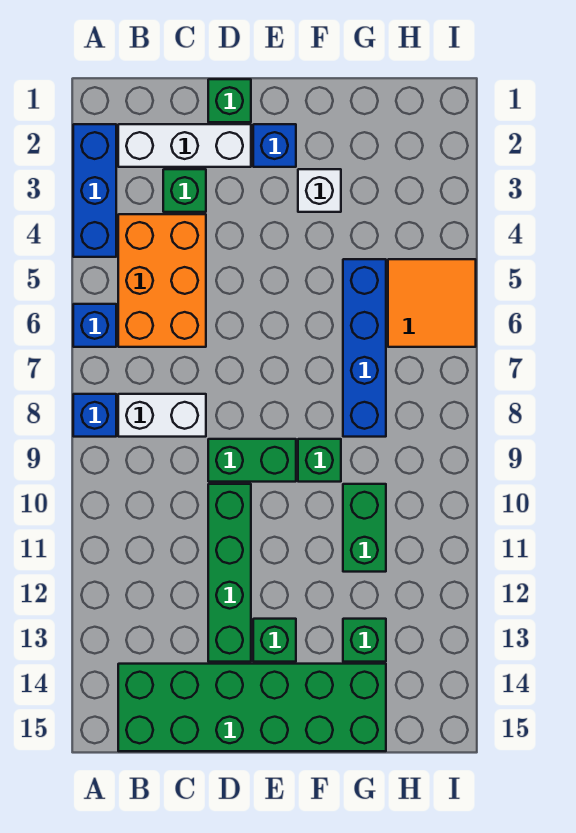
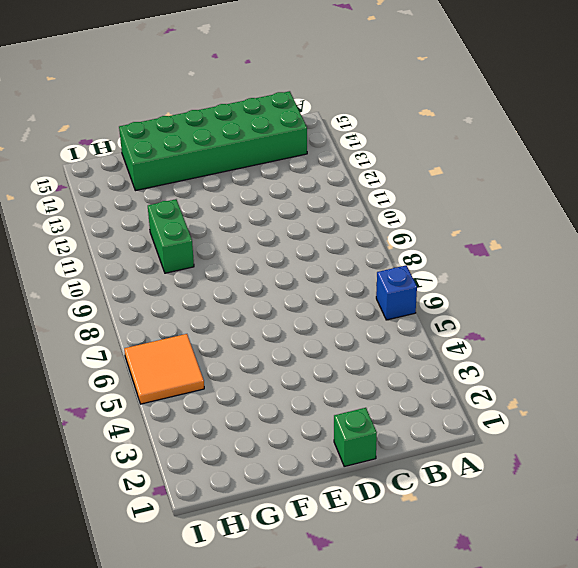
none -> blue brick A2:A4 level 1
none -> blue brick A8 level 1
none -> white brick B2:D2 level 1

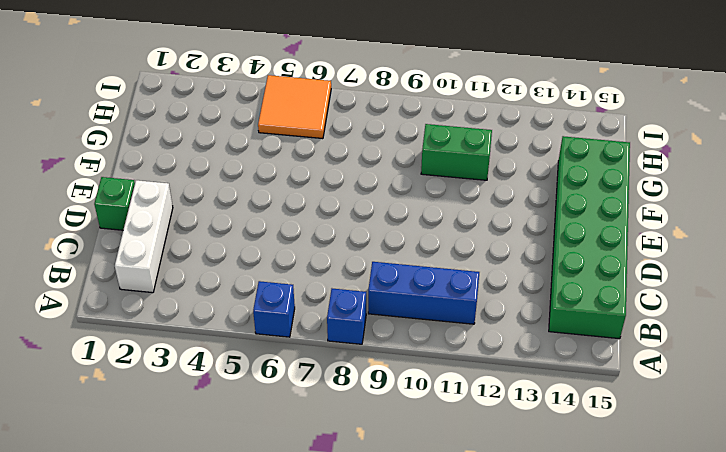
blue brick B9:B11 level 1 -> blue brick A2:A4 level 1
none -> orange brick B4:C6 level 1
none -> white brick B8:C8 level 1
none -> green brick C3 level 1

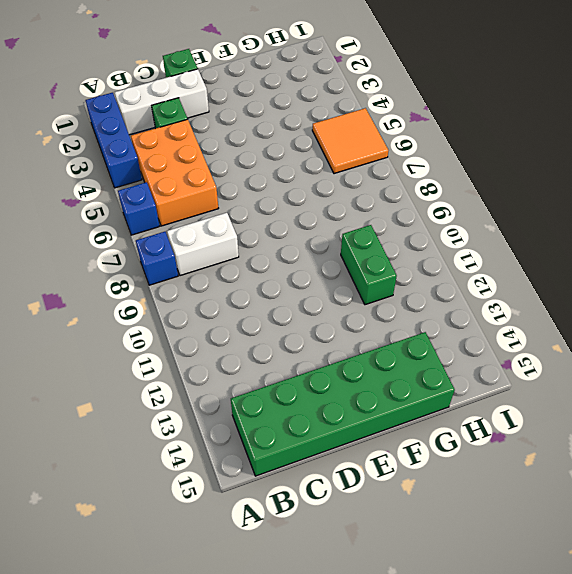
none -> green brick D9:E9 level 1
none -> green brick D10:D13 level 1
none -> blue brick E2 level 1

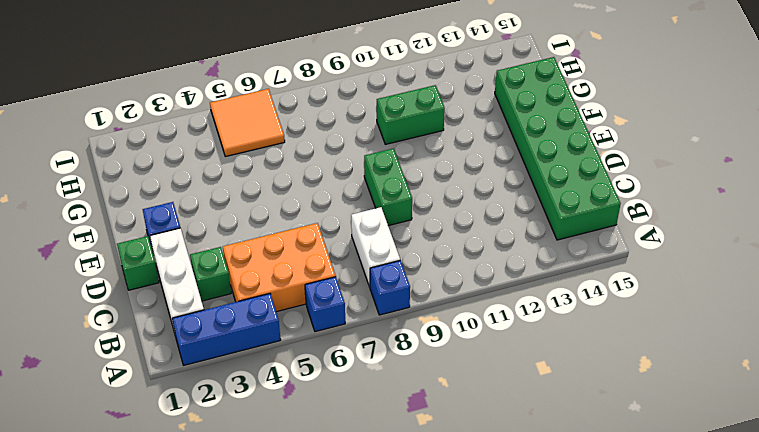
none -> green brick D10:D13 level 1
none -> green brick E13 level 1
none -> white brick F3 level 1

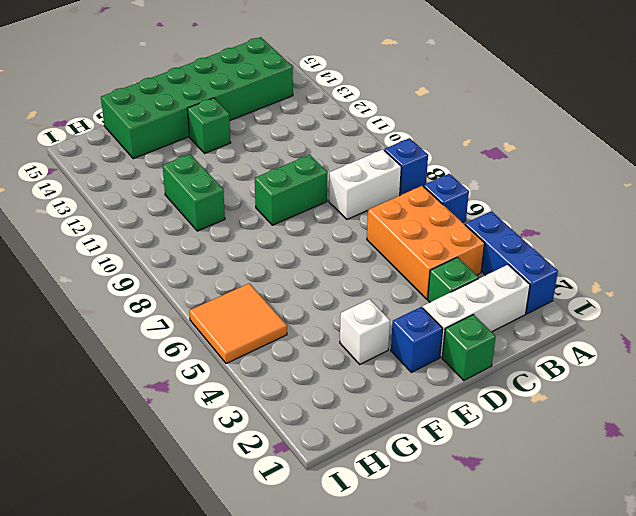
none -> green brick D10:D13 level 1
none -> green brick F9 level 1
none -> blue brick G5:G8 level 1

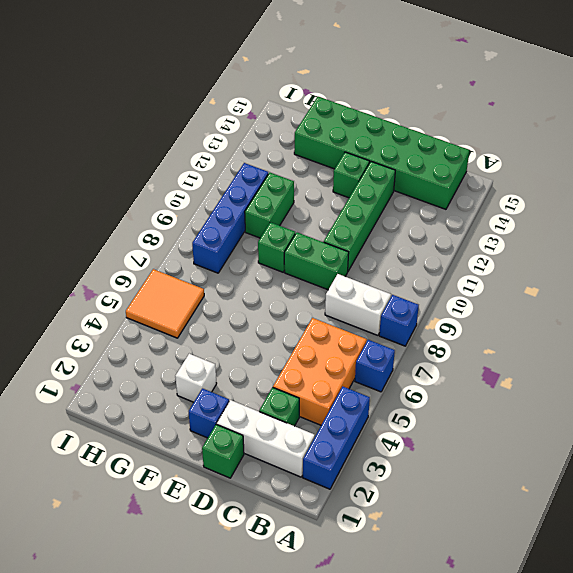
blue brick H8:H11 level 1 -> blue brick G5:G8 level 1
none -> green brick G13 level 1

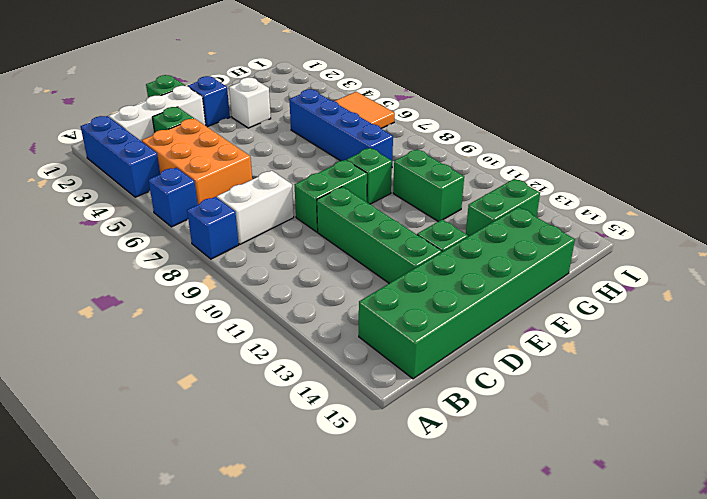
green brick G13:H13 level 1 -> green brick G13 level 1

